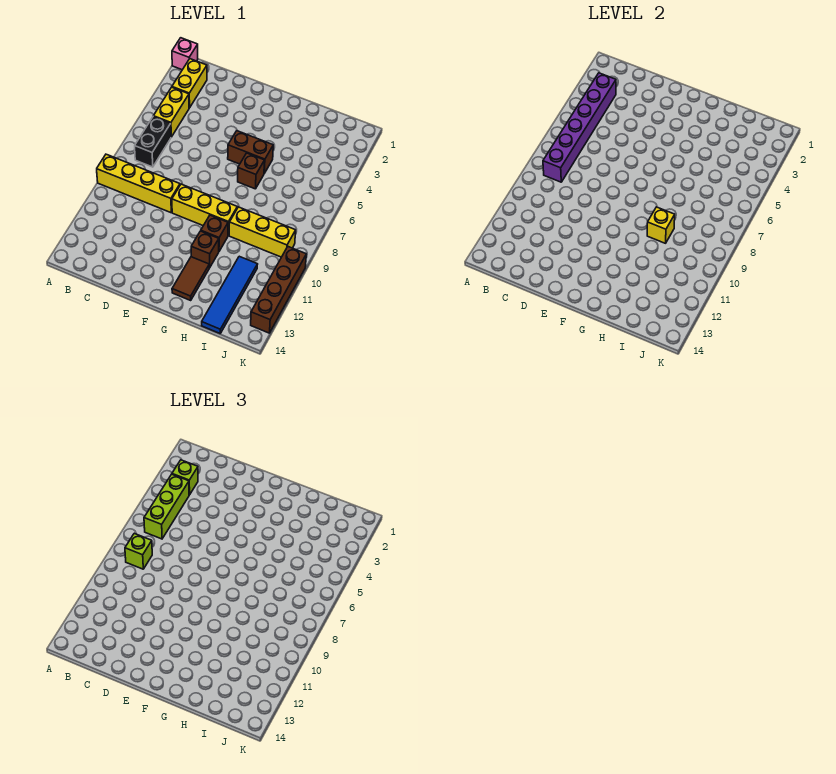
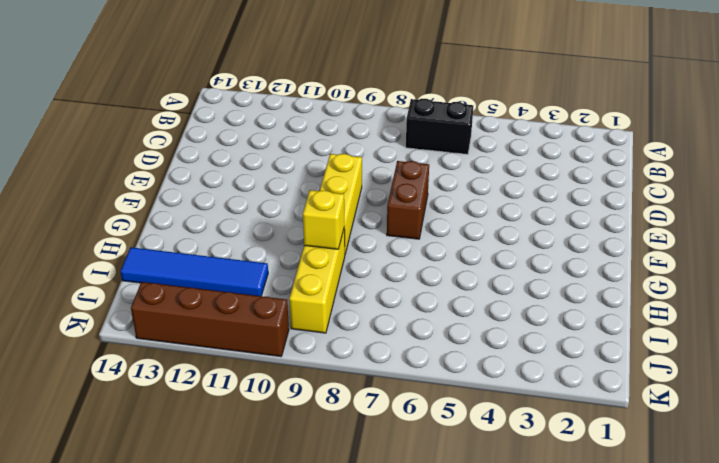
brown brick E7:F7 level 1 -> brown brick F5:G5 level 1
none -> pink brick A1 level 1
none -> yellow brick A9:D9 level 1
none -> yellow brick B2:B3 level 1

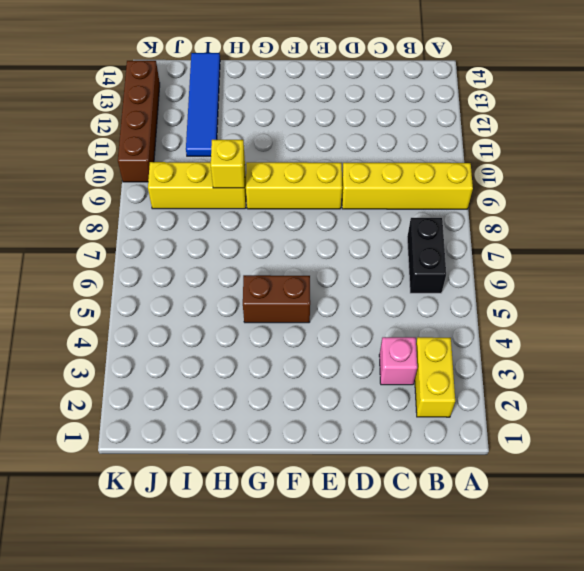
pink brick C3 level 1 -> pink brick A1 level 1
none -> yellow brick B4:B5 level 1
none -> brown brick G6 level 1
none -> brown brick G10 level 1

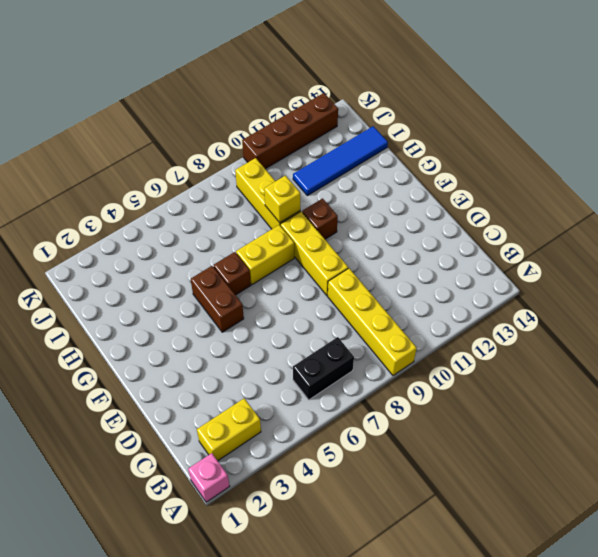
yellow brick G7:G8 level 1 -> yellow brick B4:B5 level 1
none -> brown brick G11 level 1
none -> brown tile G12:G13 level 1
none -> purple brick B3:B8 level 2

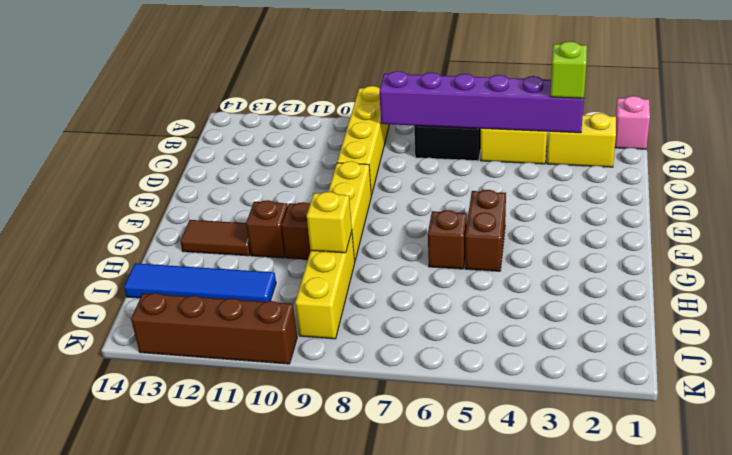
none -> lime brick B4:B6 level 3
none -> lime brick B8 level 3

